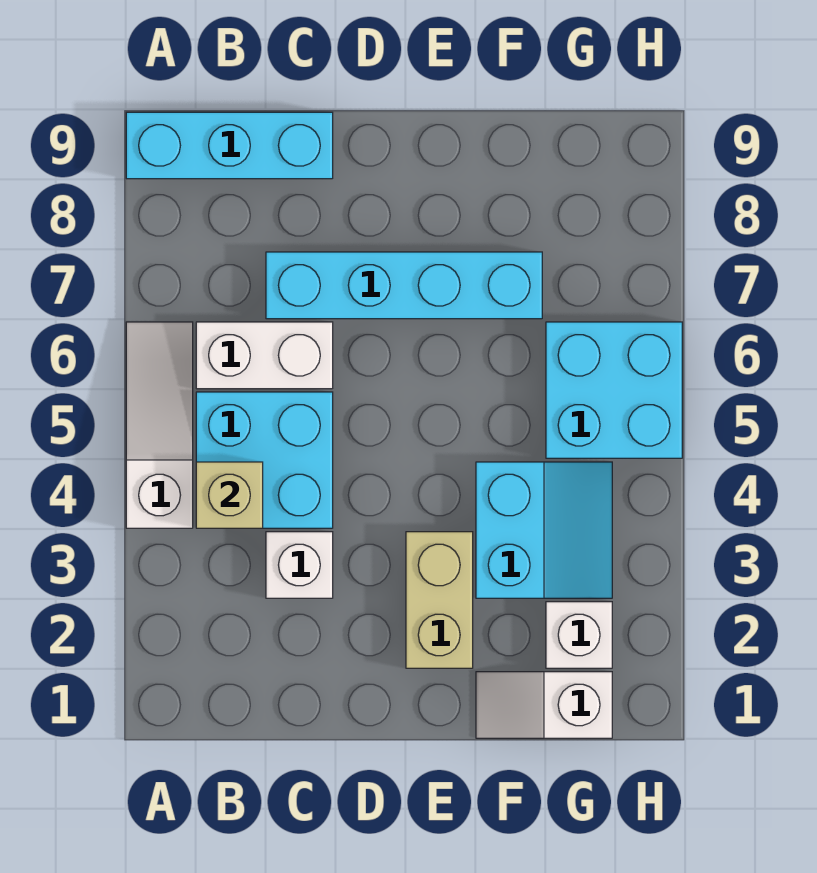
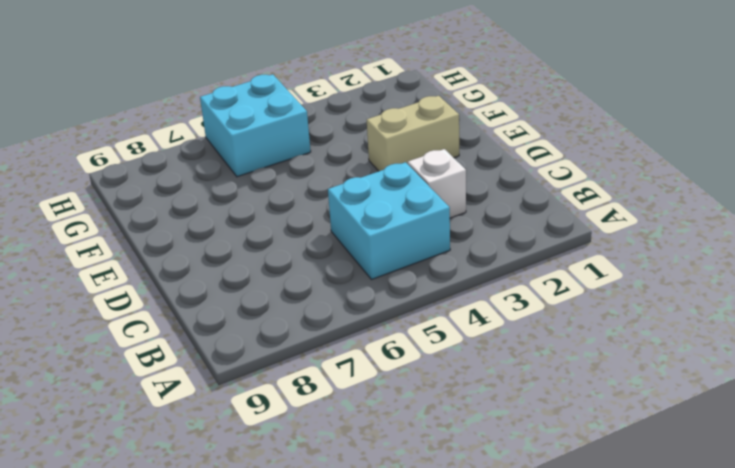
none -> white slope A4:A6 level 1 top 4
none -> cyan brick A9:C9 level 1
none -> white brick B6:C6 level 1

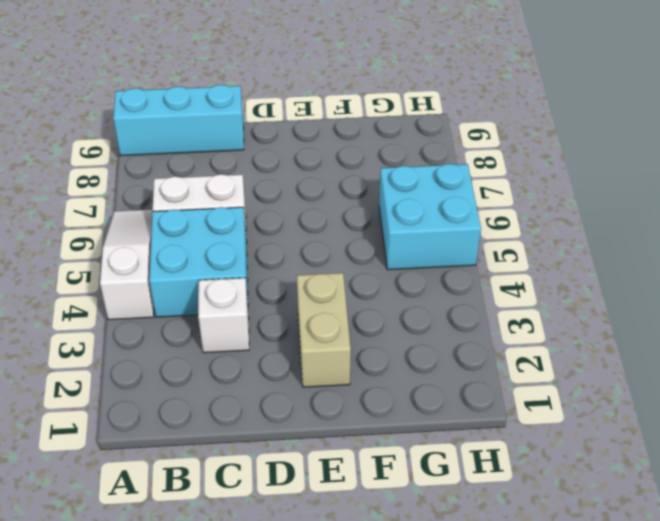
none -> cyan brick C7:F7 level 1
none -> white slope F1:G1 level 1 top G
none -> cyan slope F3:G4 level 1 top F

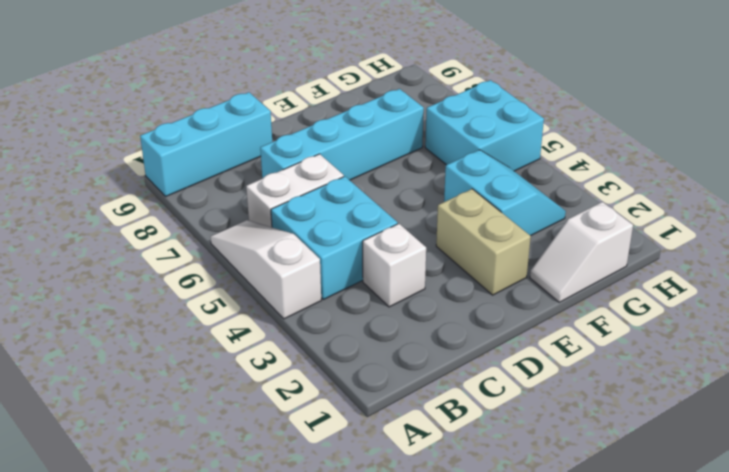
none -> white brick G2 level 1
none -> tan brick B4 level 2

